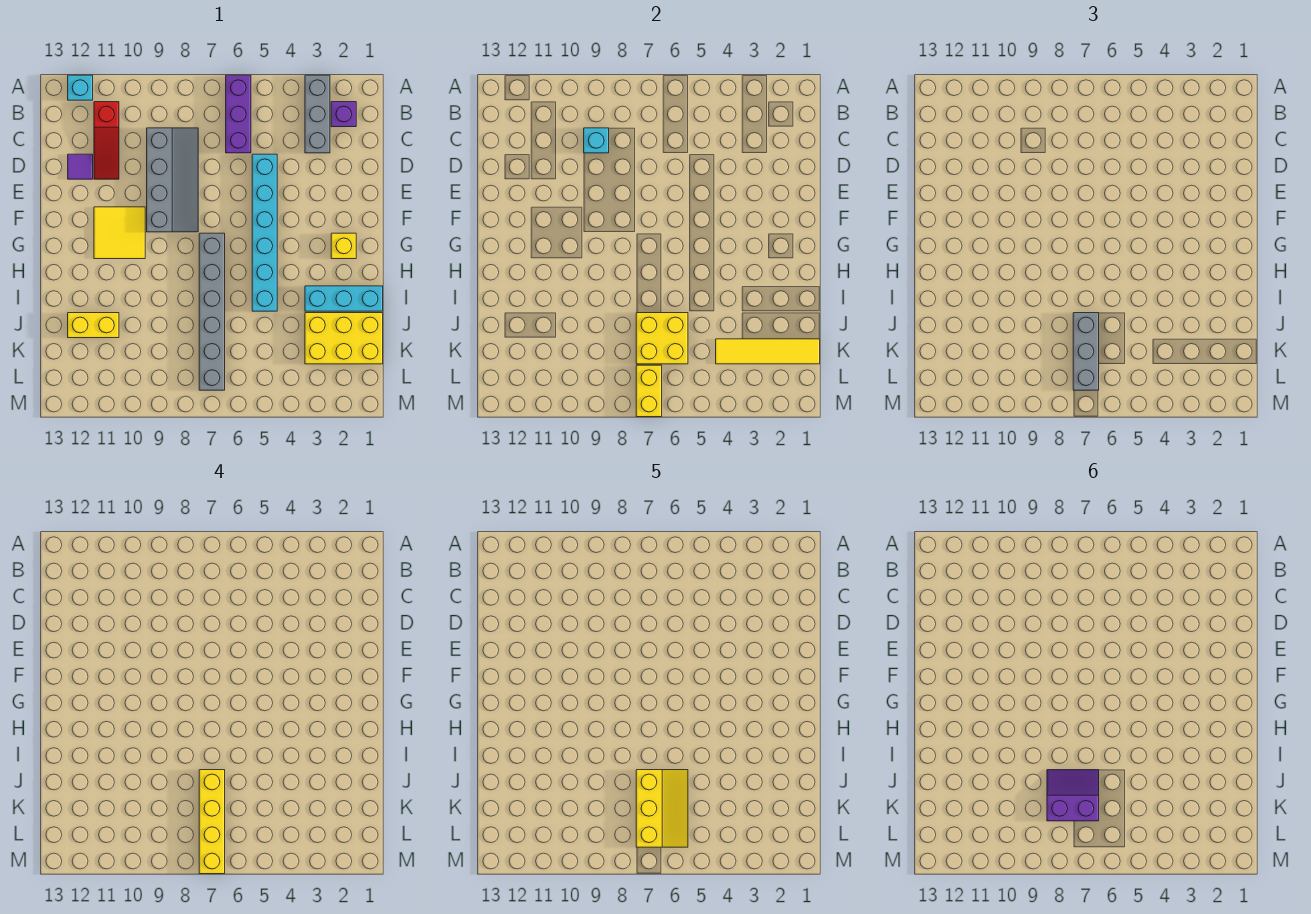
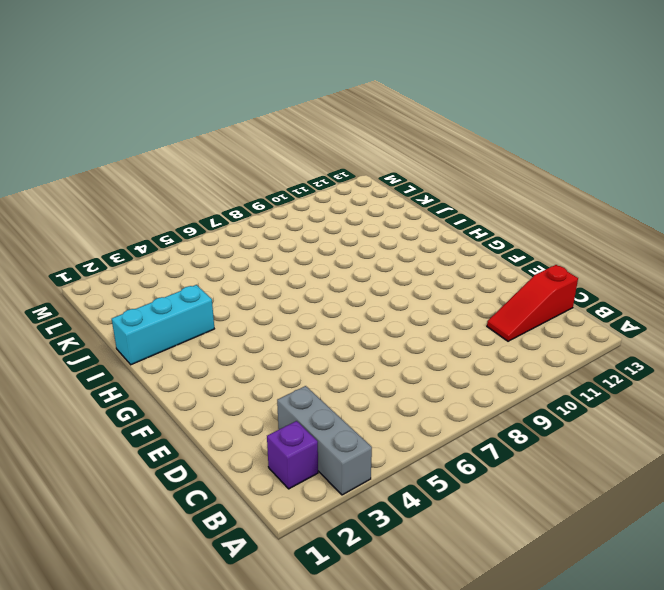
red slope C11:C13 level 1 top 13 -> red slope B11:D11 level 1 top B
none -> purple brick A6:C6 level 1
none -> cyan brick A12 level 1
none -> grey slope C8:F9 level 1 top 9

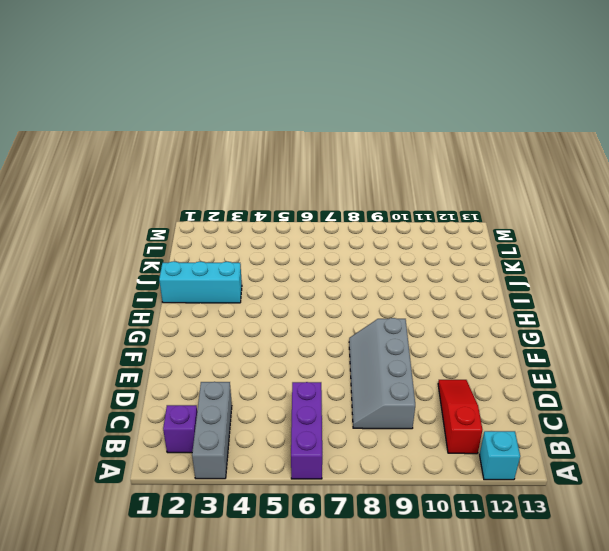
none -> cyan brick D5:I5 level 1
none -> purple tile D12 level 1
none -> yellow tile F10:G11 level 1

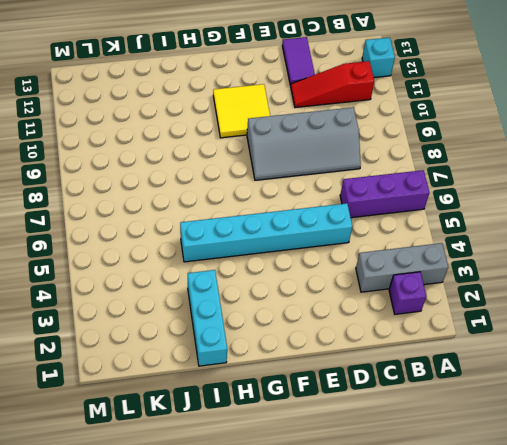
purple tile D12:D13 level 1 -> purple tile D12 level 1
none -> yellow brick G2 level 1
none -> grey brick G7:L7 level 1
none -> yellow brick J1:K3 level 1

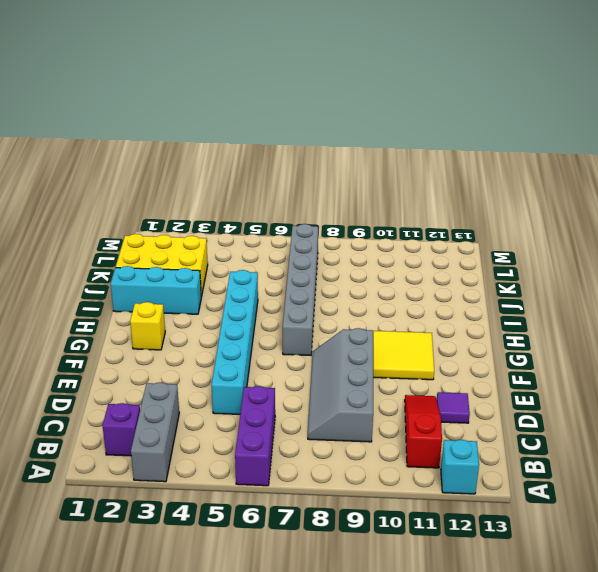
none -> yellow brick J11:J12 level 1
none -> cyan brick C9 level 2
none -> yellow brick J6:K7 level 2

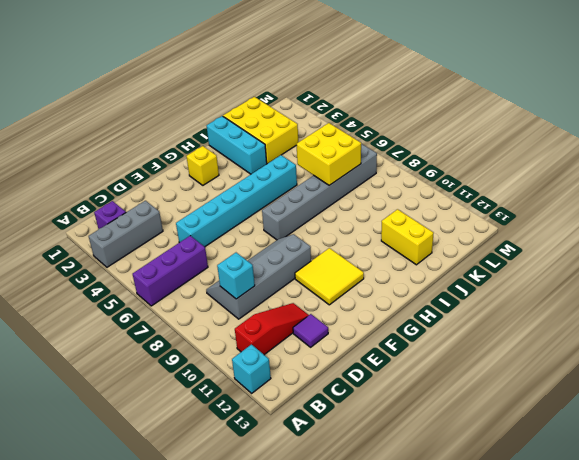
none -> yellow tile K1:K4 level 2
none -> yellow brick L7:M7 level 2
none -> grey brick J7:L7 level 3

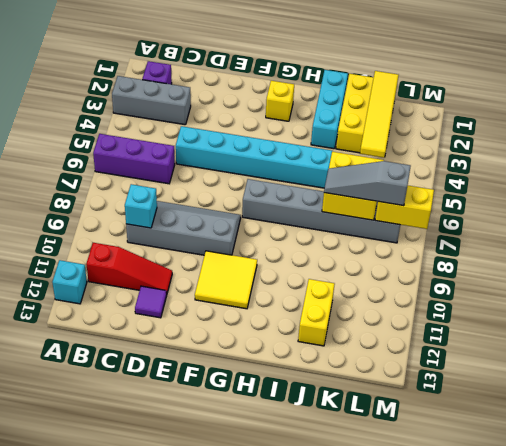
grey slope J7:L7 level 3 top L -> grey brick J7:L7 level 3
none -> yellow brick J7:M7 level 4
none -> yellow slope J6:L7 level 5 top 7
none -> purple slope J7:K8 level 6 top K

